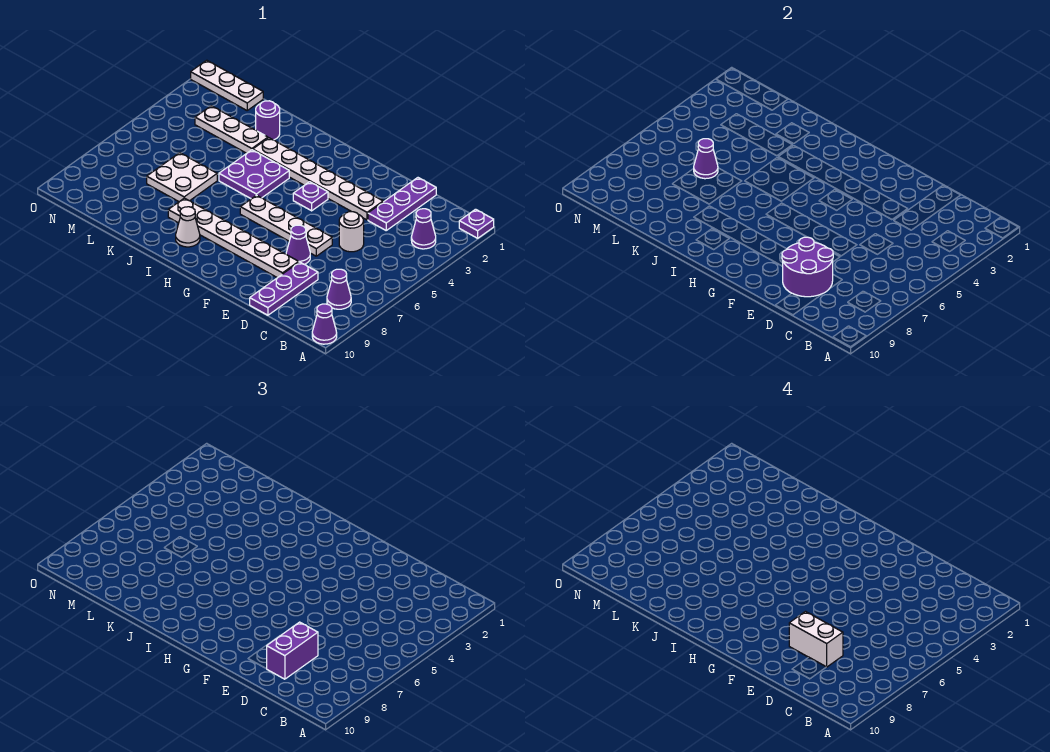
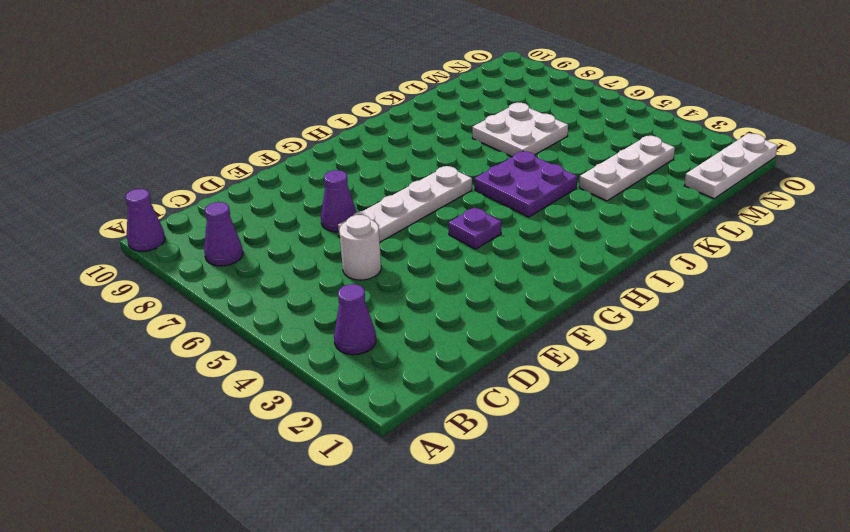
none -> purple plate A1 level 1
none -> purple plate D1:D3 level 1
none -> purple plate D8:D10 level 1

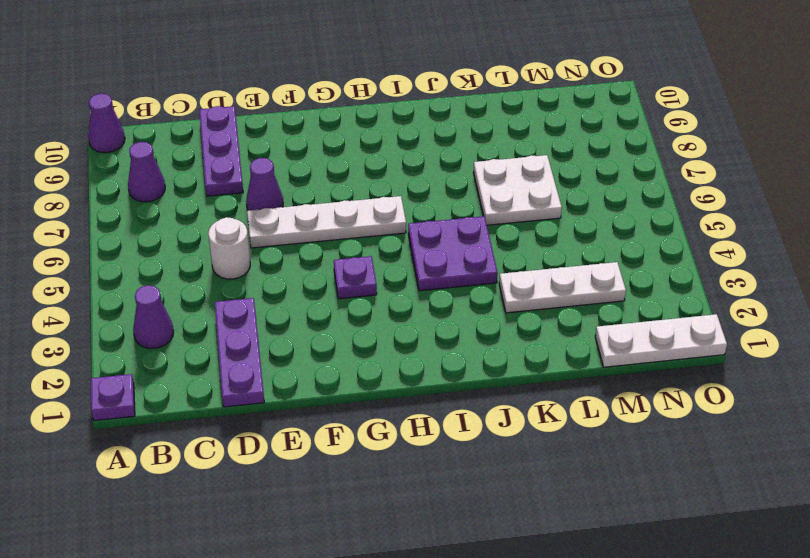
none -> white plate E3:J3 level 1
none -> white plate E8:J8 level 1
none -> white cone I9 level 1

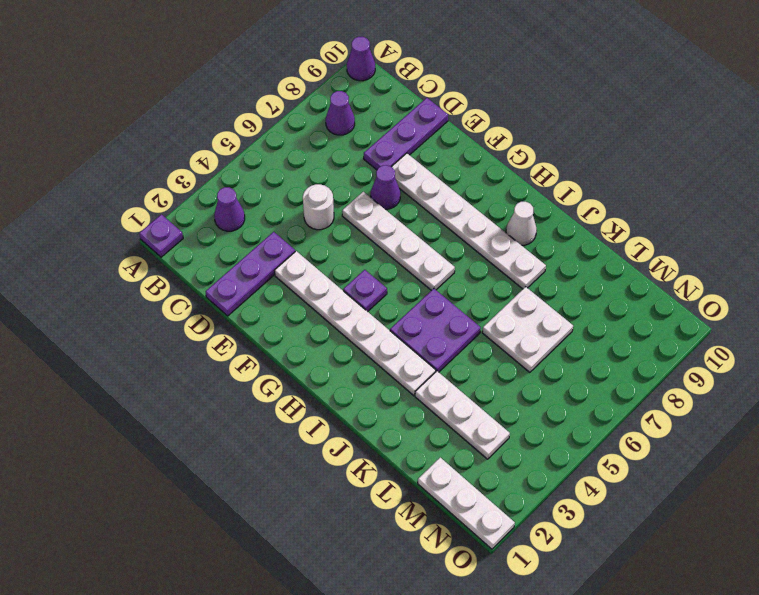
none -> purple round brick K2 level 1
none -> purple round brick D8:E9 level 2
none -> purple cone L6 level 2

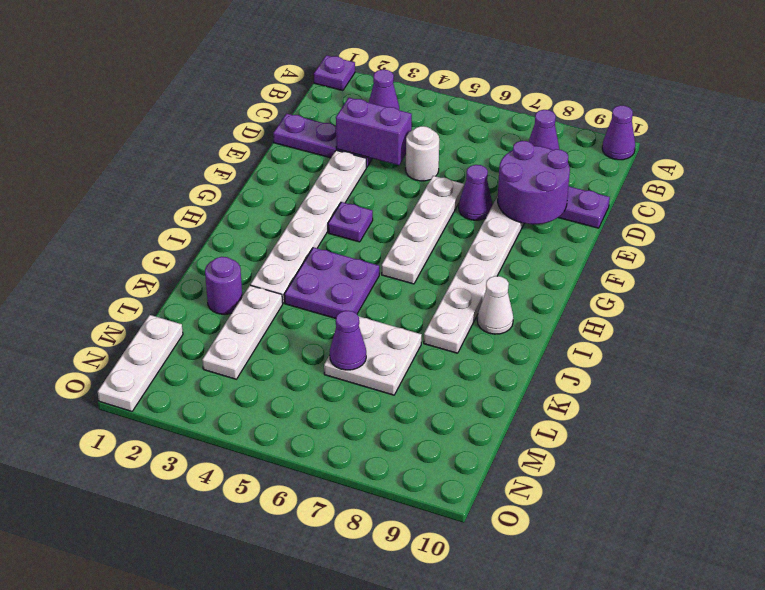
purple brick D3:D4 level 2 -> purple brick D8:D9 level 3
none -> white brick D8:E8 level 4

